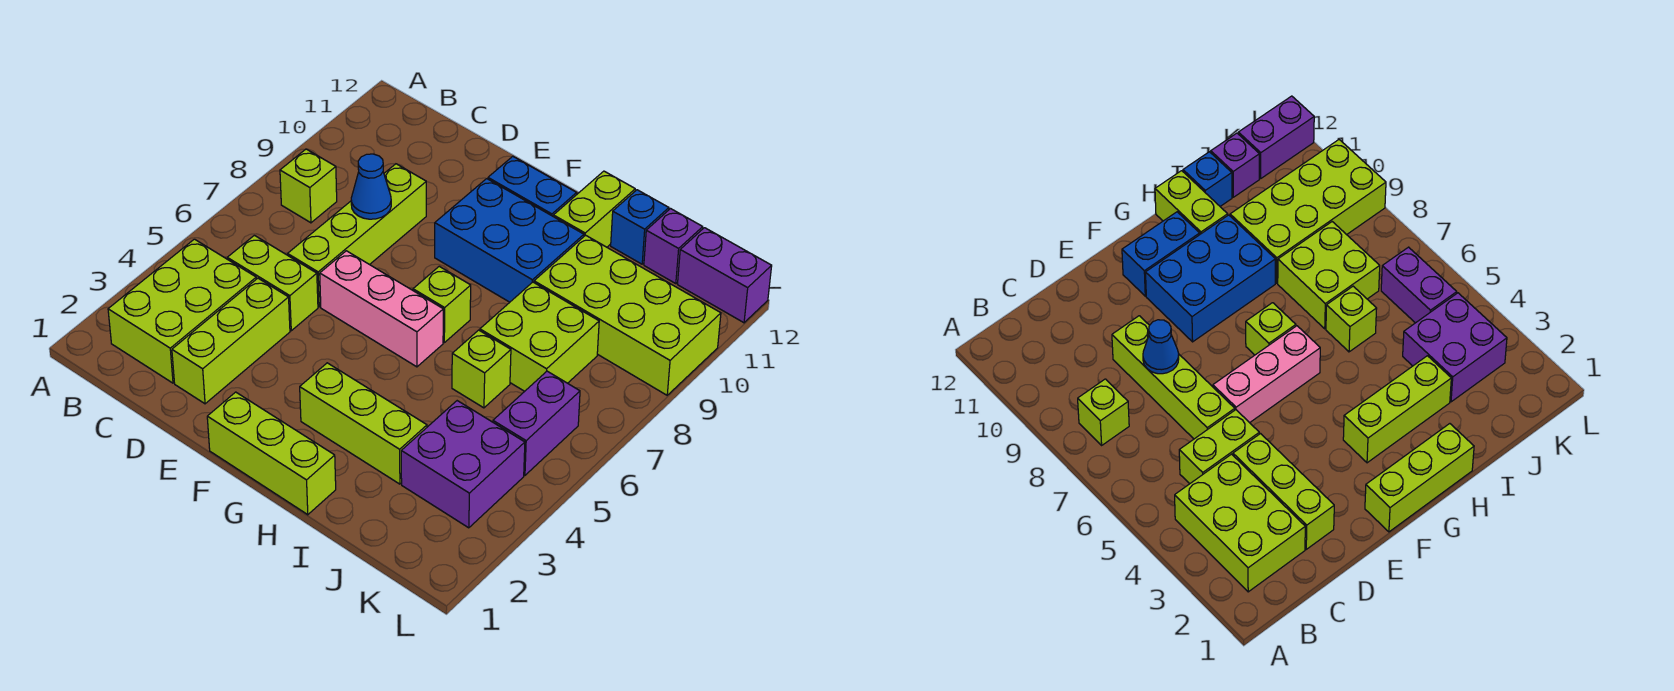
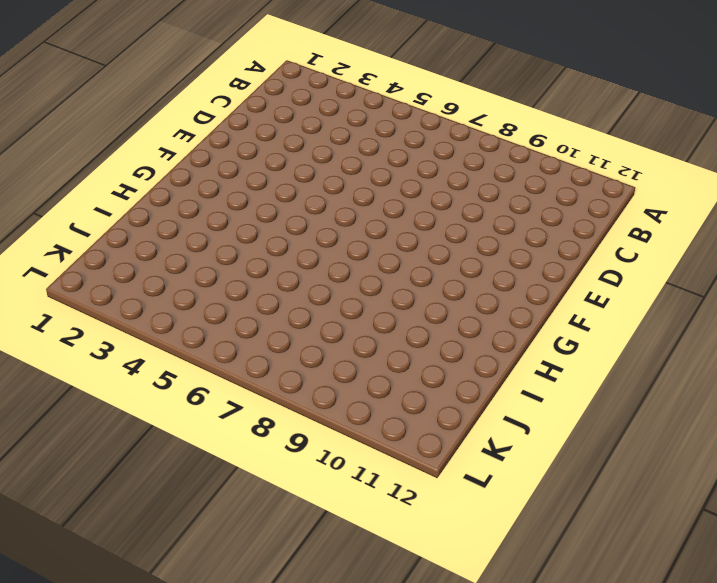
none -> lime brick B2:C4 level 1
none -> lime brick B8 level 1
none -> lime brick C5:D5 level 1

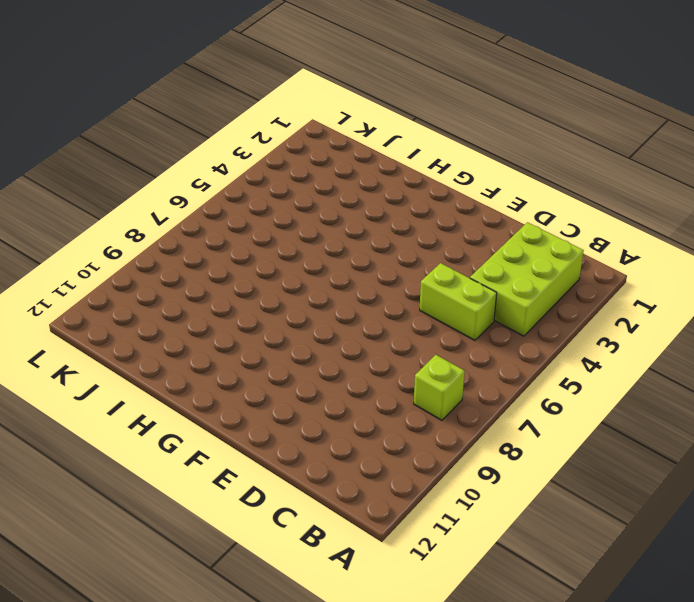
none -> lime brick D2:D4 level 1
none -> lime brick D6:D9 level 1
none -> pink brick E6:G6 level 1

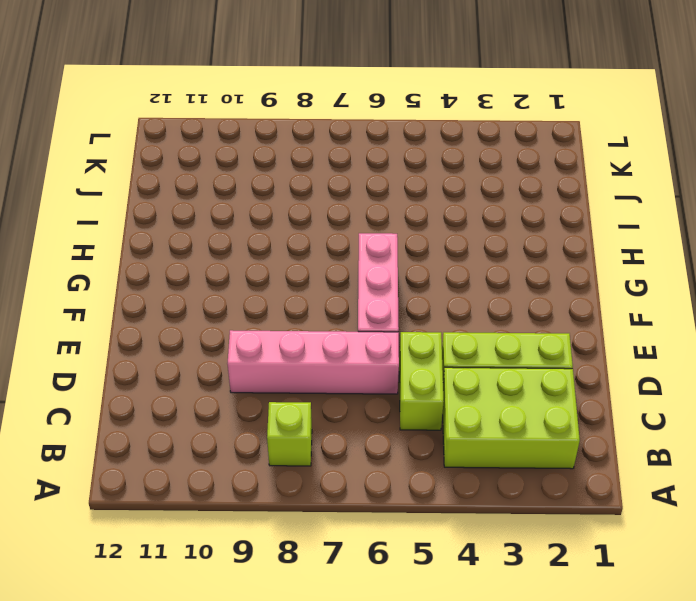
pink brick D6:D9 level 1 -> lime brick D6:D9 level 1
none -> lime brick F1:H1 level 1
none -> blue brick F9:H10 level 1
none -> blue brick F11:G11 level 1

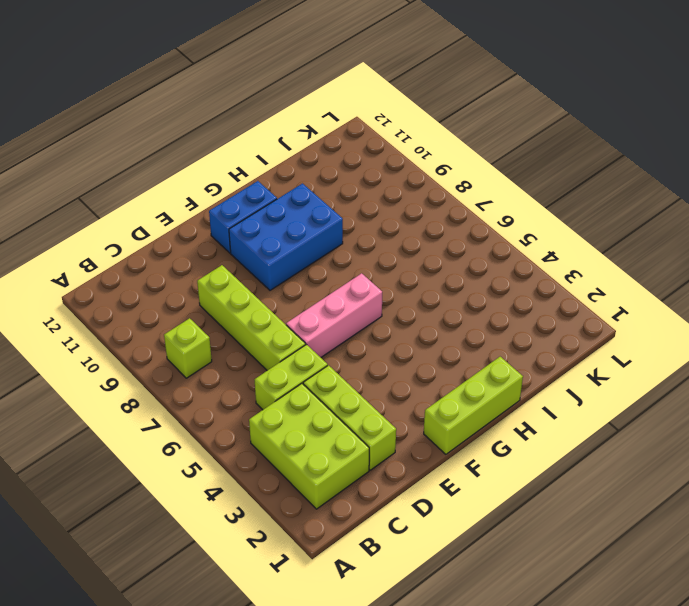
none -> lime brick G3:I3 level 1
none -> lime brick G7 level 1
none -> lime brick H11:H12 level 1

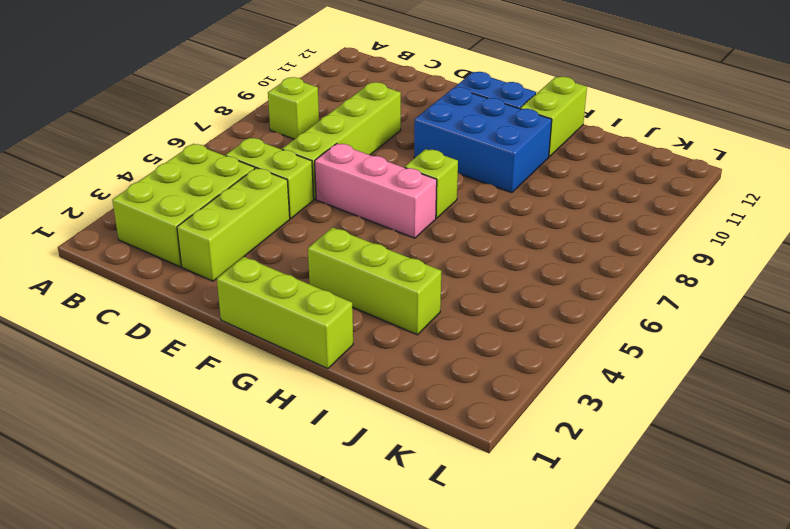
none -> lime brick I6 level 1
none -> lime brick I7:J8 level 1
none -> lime brick I9:L10 level 1

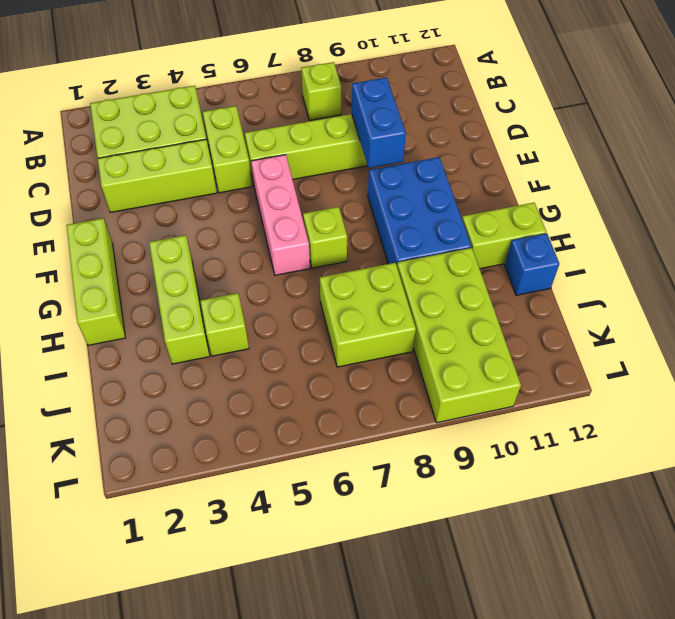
blue brick D9:E9 level 2 -> blue brick F11:G11 level 1
lime brick I4 level 1 -> lime brick I6 level 1
none -> purple brick J3:K4 level 1
none -> purple brick J12 level 1
none -> purple brick K5:K6 level 1

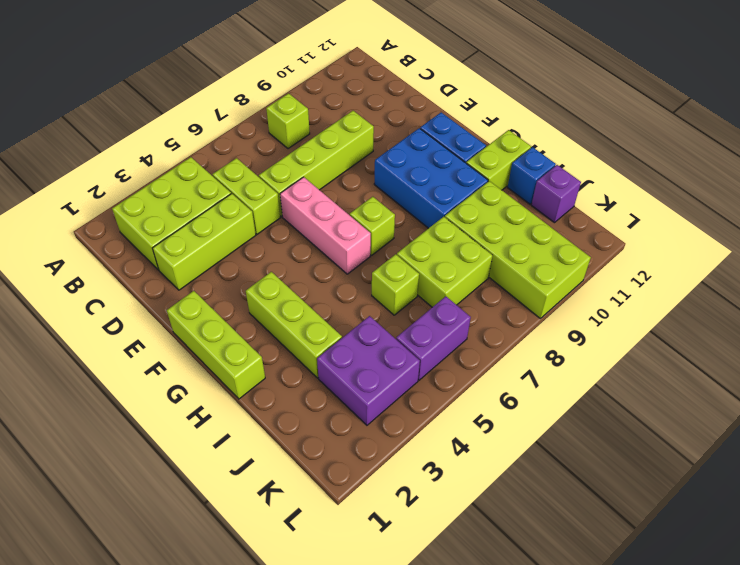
none -> purple brick K12:L12 level 1
none -> blue cone D8 level 2

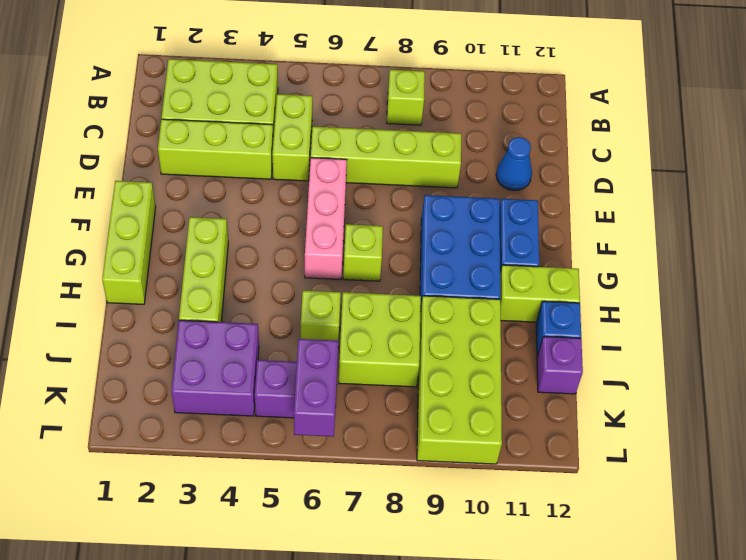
blue cone D11 level 1 -> blue cone D8 level 2
purple brick K6:L6 level 2 -> purple brick K12:L12 level 1

